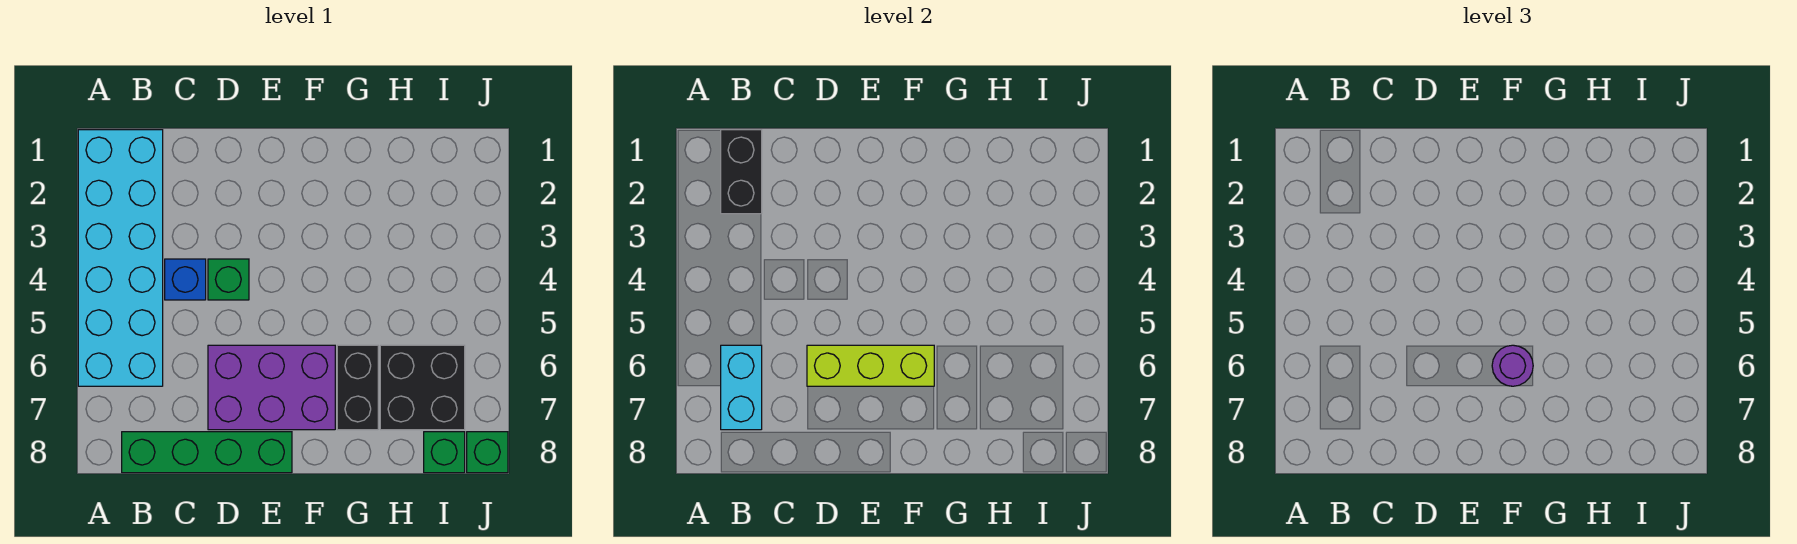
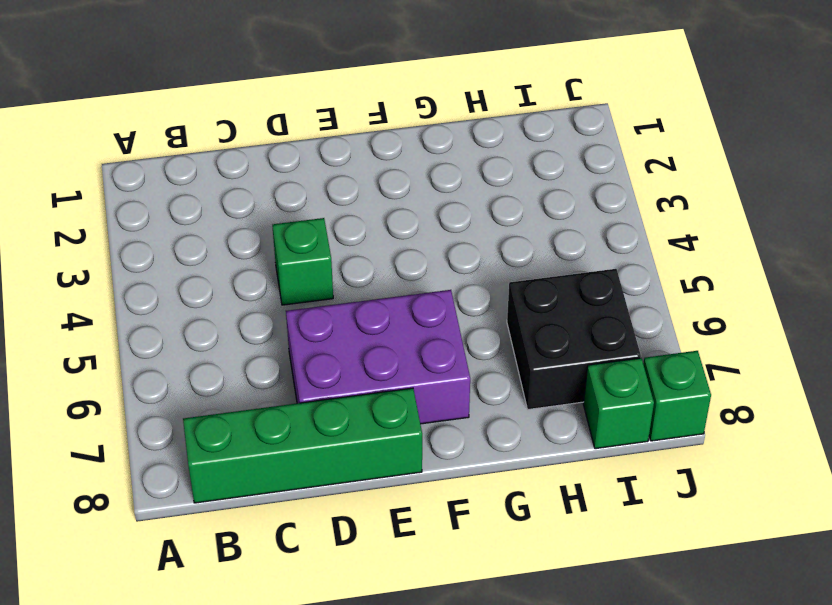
none -> cyan brick A1:B6 level 1
none -> blue brick C4 level 1
none -> black brick G6:G7 level 1

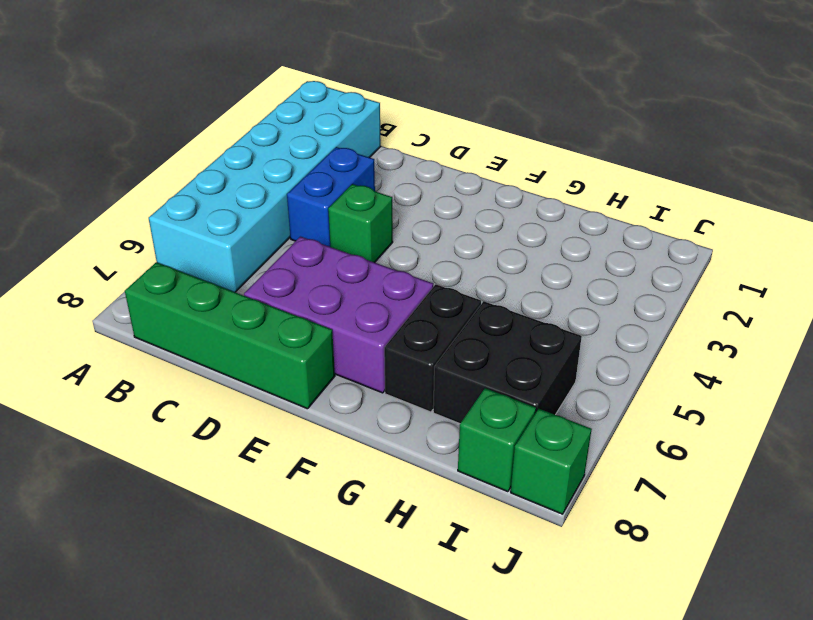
blue brick C3:C4 level 1 -> blue brick C4 level 1
none -> black brick B1:B2 level 2
none -> cyan brick B6:B7 level 2
none -> lime brick D6:F6 level 2

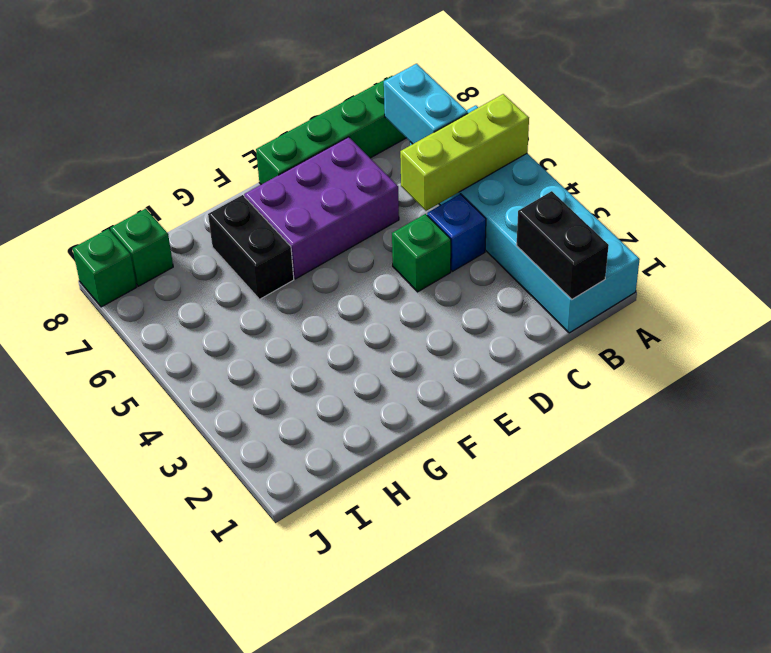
lime brick A5:C5 level 2 -> lime brick D6:F6 level 2
none -> black brick H6:I7 level 1
none -> purple round brick F6 level 3

